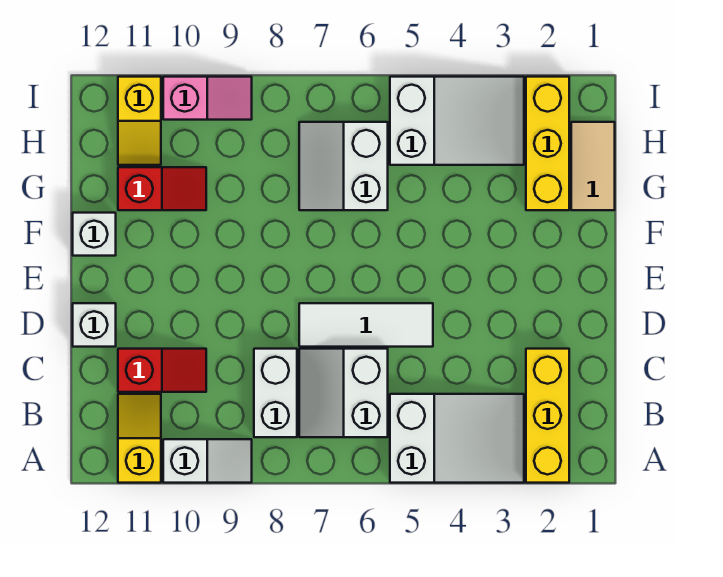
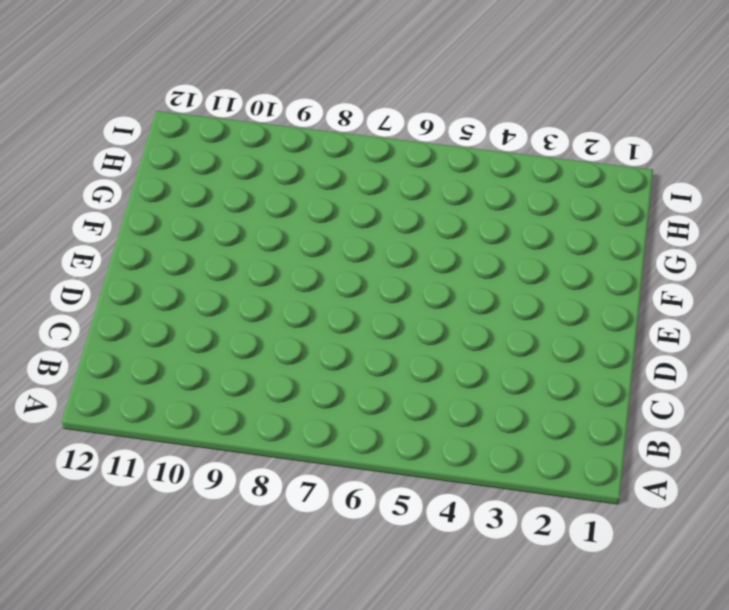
none -> yellow brick A2:C2 level 1
none -> white slope A3:B5 level 1 top 5
none -> white slope A9:A10 level 1 top 10

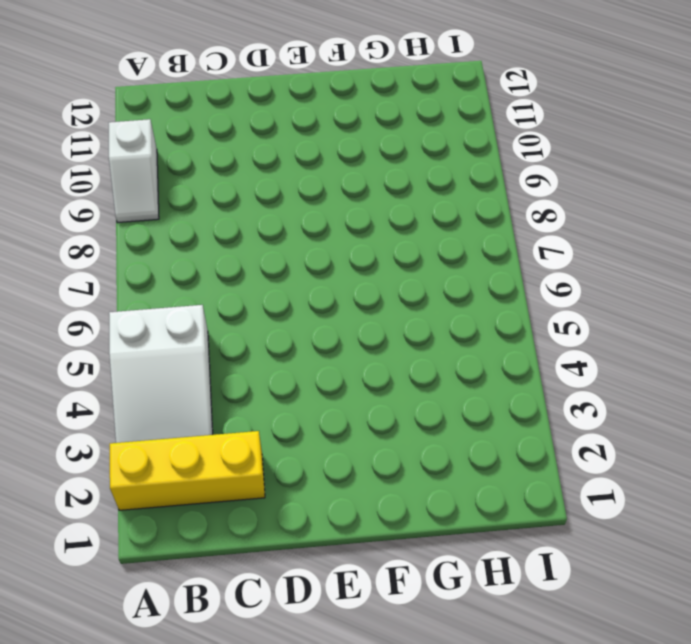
none -> yellow slope A11:B11 level 1 top A
none -> white slope B6:C7 level 1 top 6
none -> white brick B8:C8 level 1

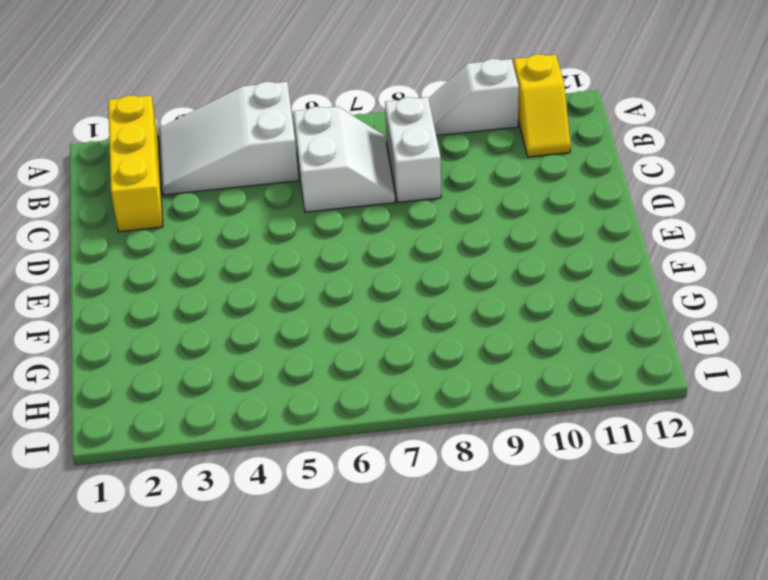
none -> red slope C10:C11 level 1 top 11
none -> white tile D5:D7 level 1
none -> white brick D12 level 1

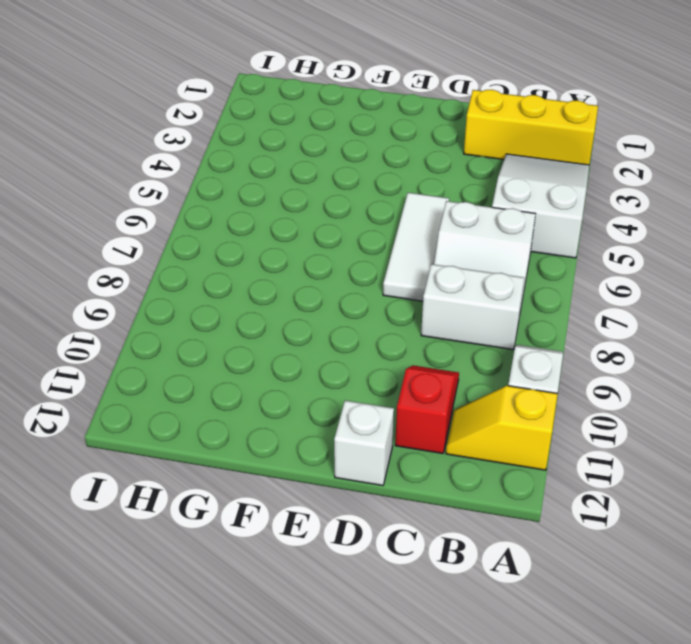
none -> white brick F12 level 1
none -> tan tile G1:H1 level 1
none -> yellow brick G2:I2 level 1

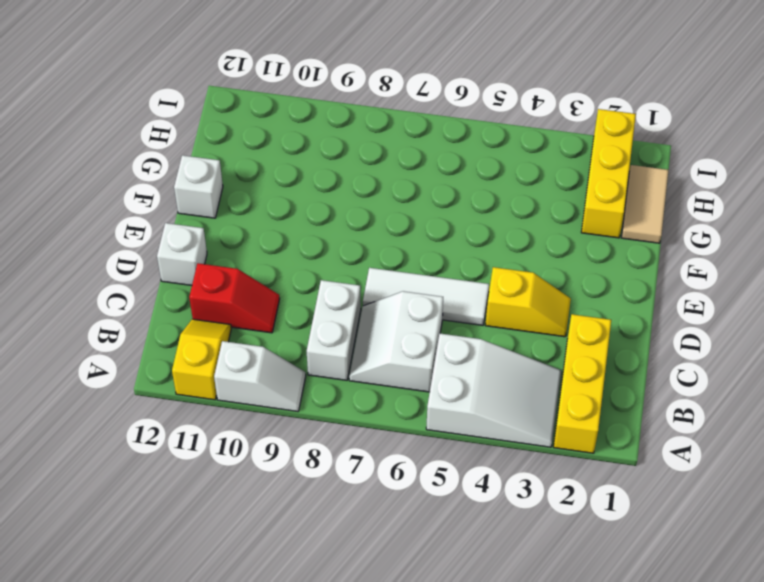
yellow slope D3:D4 level 1 top 4 -> yellow slope H11:I11 level 1 top I
none -> white slope G6:H7 level 1 top 6
none -> red slope G10:G11 level 1 top 11
none -> white slope H3:I5 level 1 top 5

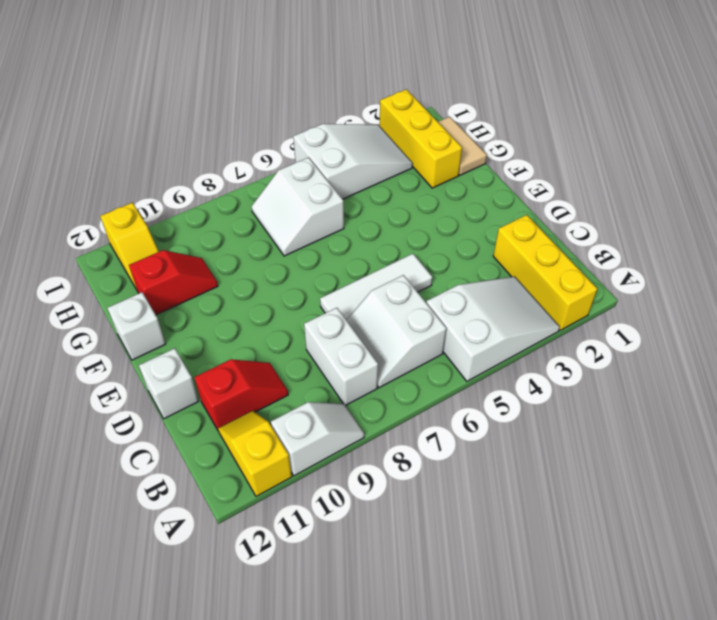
none -> pink slope I9:I10 level 1 top 10

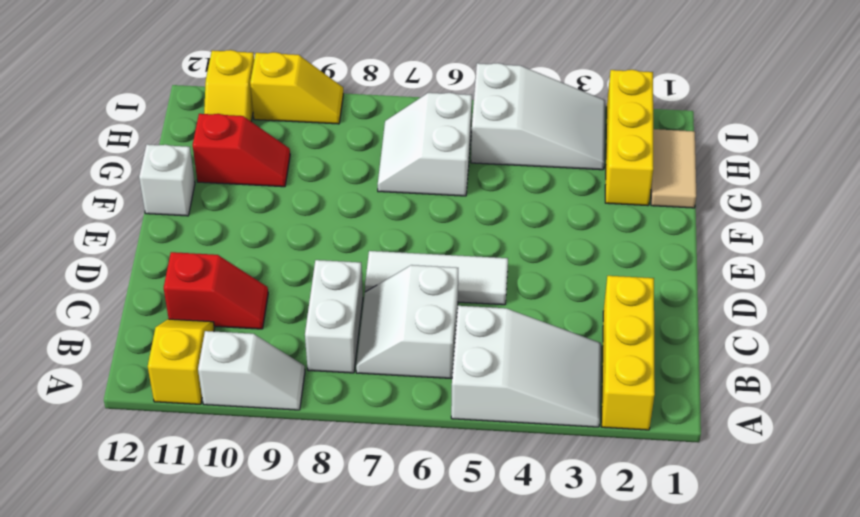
yellow slope I9:I10 level 1 top 10 -> pink slope I9:I10 level 1 top 10
none -> white brick D12 level 1

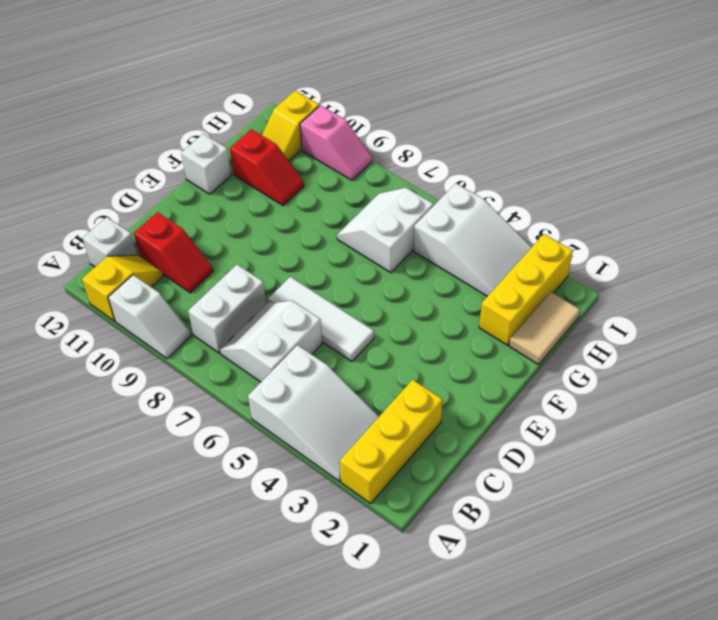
white brick B12 level 1 -> white brick D12 level 1

